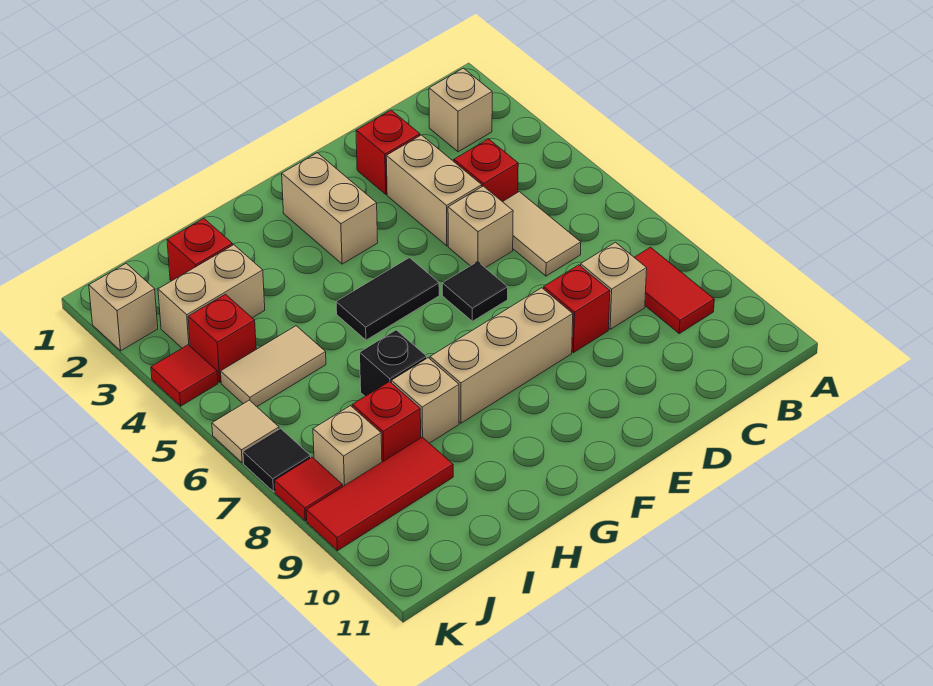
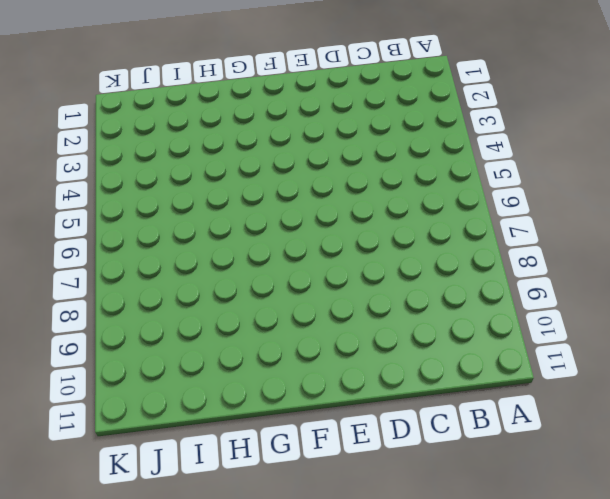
none -> tan brick B2 level 1
none -> red tile B8:B9 level 1
none -> red brick C4 level 1

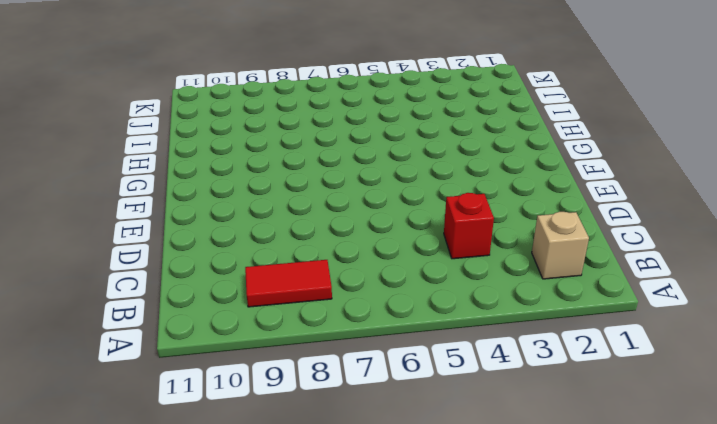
none -> tan tile C5:C6 level 1
none -> tan brick C8 level 1
none -> red brick D2 level 1

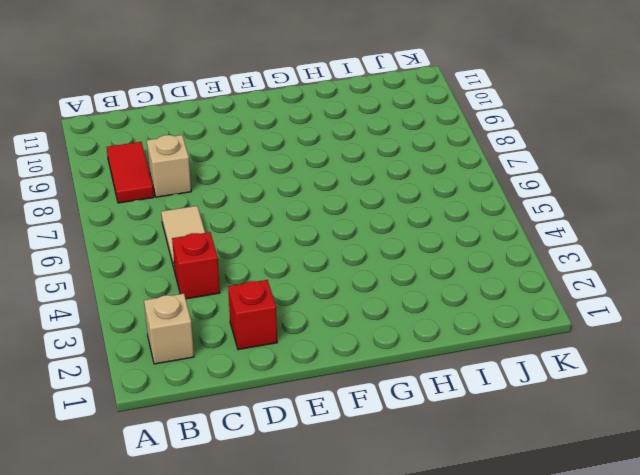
none -> tan brick D3:D4 level 1
none -> tan brick D5 level 1
none -> red brick D8 level 1

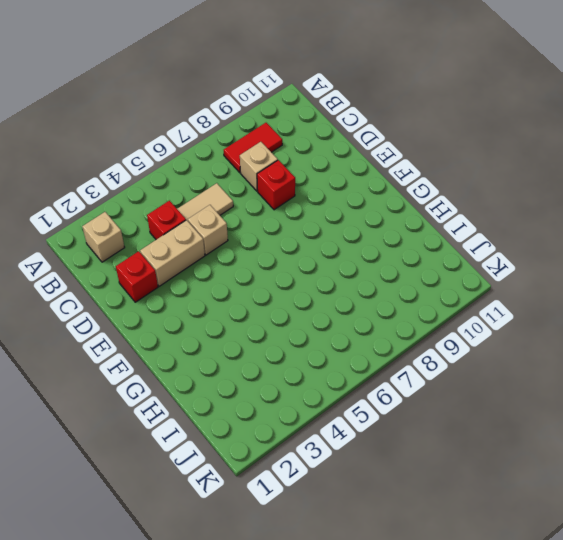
none -> black tile E6 level 1
none -> tan brick E8:G8 level 1
none -> tan brick F2:F3 level 1

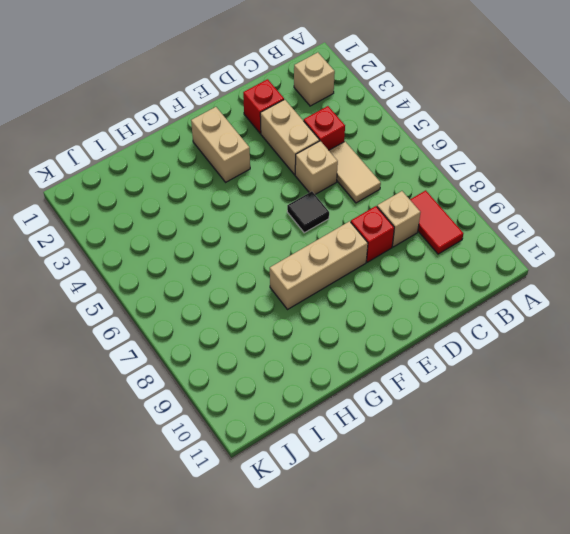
none -> black tile F5:G5 level 1
none -> black brick H7 level 1
none -> tan brick H8 level 1

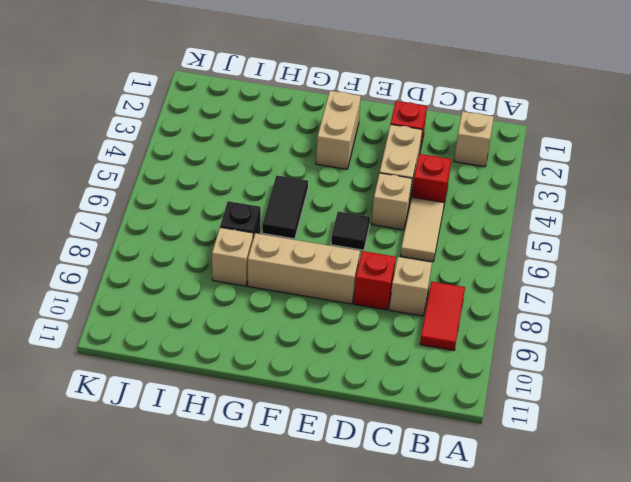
black tile G5:G6 level 1 -> black tile F5:G5 level 1
none -> red brick I2 level 1
none -> tan brick I3:J3 level 1
none -> tan tile I5:J5 level 1

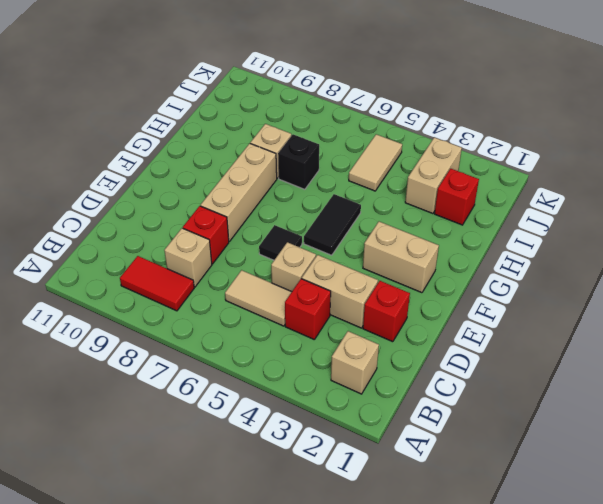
none -> red brick I8 level 1
none -> red tile I9:K9 level 1
none -> red brick J4 level 1

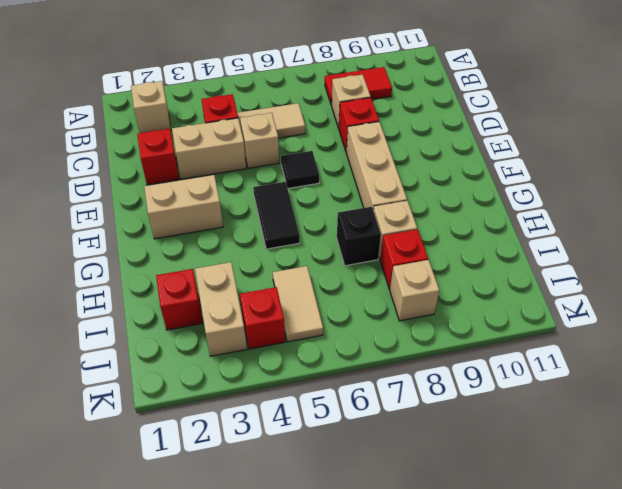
none -> red tile I9:K9 level 1
none -> tan brick K2 level 1
none -> red tile K4 level 1

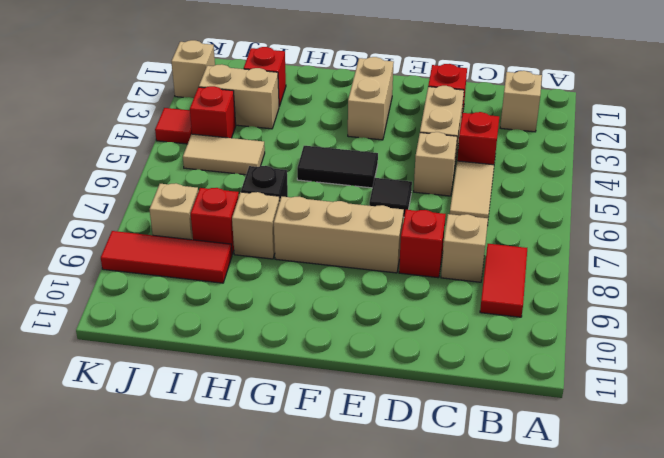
none -> tan tile K6 level 1
none -> black tile K7 level 1
none -> red tile K8 level 1

